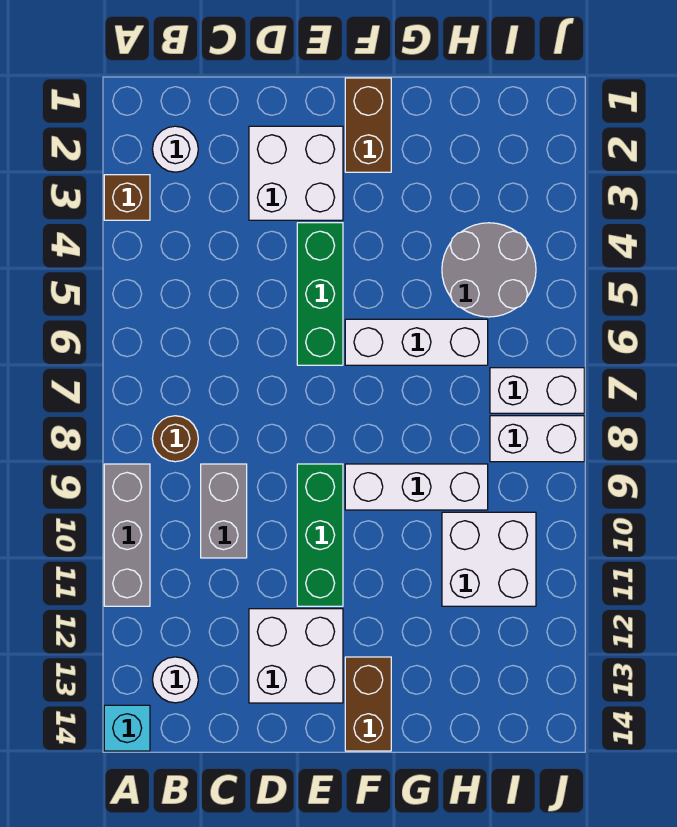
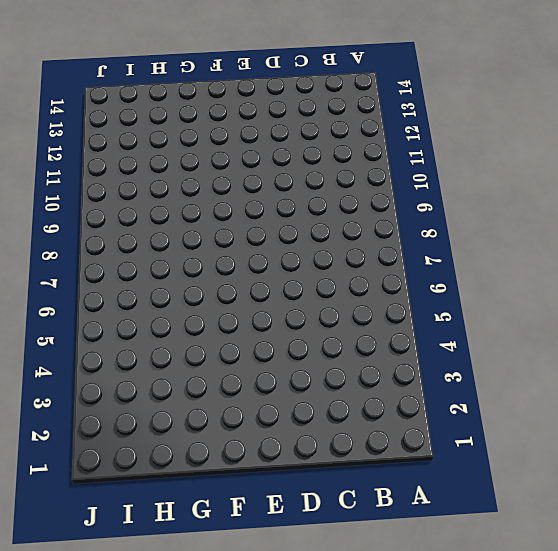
none -> brown brick A3 level 1
none -> grey brick A9:A11 level 1
none -> cyan brick A14 level 1

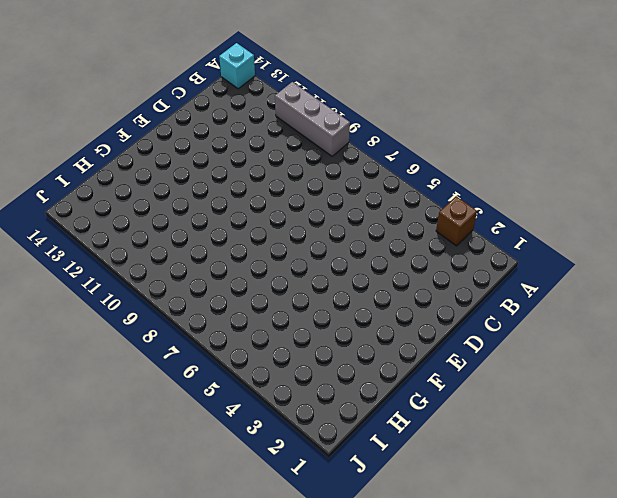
none -> white round brick B2 level 1
none -> brown round brick B8 level 1
none -> white round brick B13 level 1

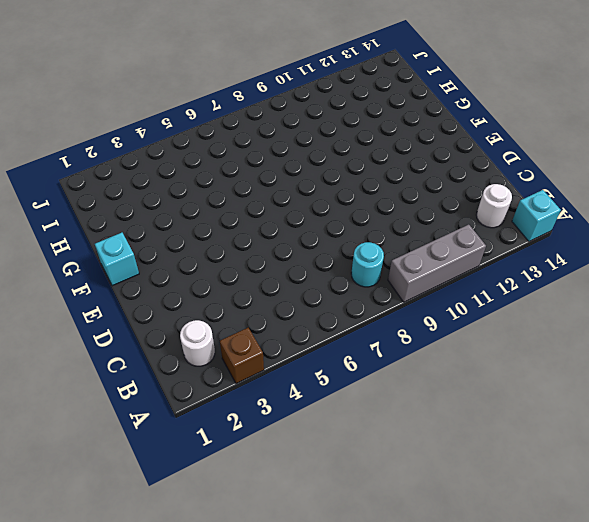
cyan round brick B8 level 1 -> brown round brick B8 level 1
cyan brick F1 level 1 -> brown brick F1:F2 level 1
none -> grey brick C9:C10 level 1
none -> white brick D2:E3 level 1
none -> white brick D12:E13 level 1

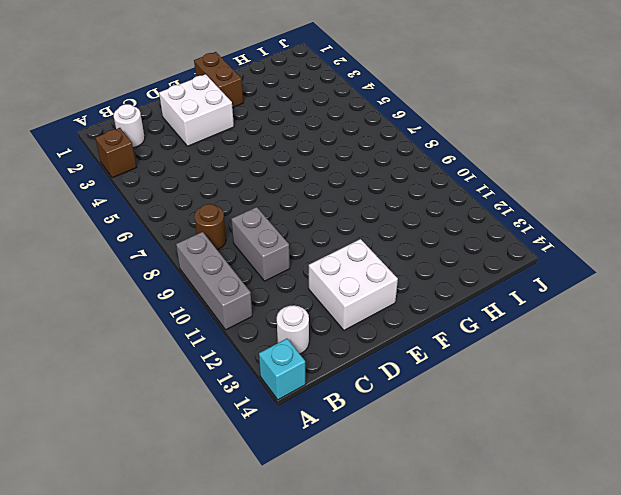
none -> green brick E4:E6 level 1
none -> green brick E9:E11 level 1
none -> white brick F6:H6 level 1

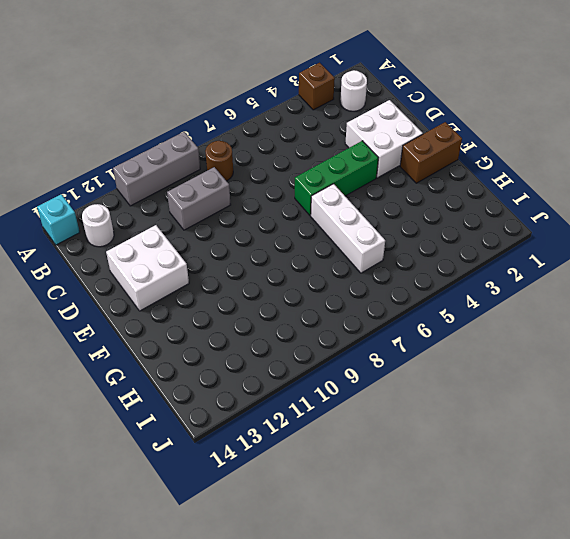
none -> green brick E9:E11 level 1
none -> white brick F9:H9 level 1
none -> brown brick F13:F14 level 1

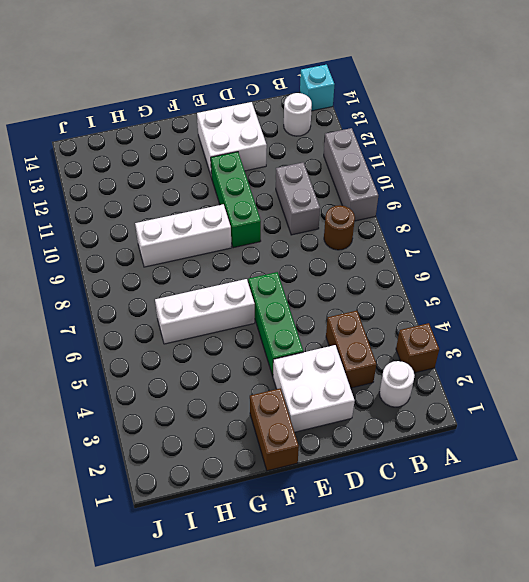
brown brick C3:C4 level 1 -> brown brick F13:F14 level 1
none -> grey round brick H4:I5 level 1
none -> white brick H10:I11 level 1
none -> white brick I7:J7 level 1

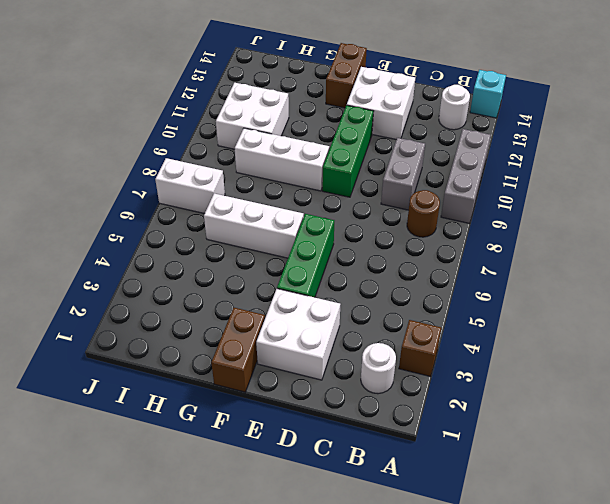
none -> grey round brick H4:I5 level 1
none -> white brick I8:J8 level 1

